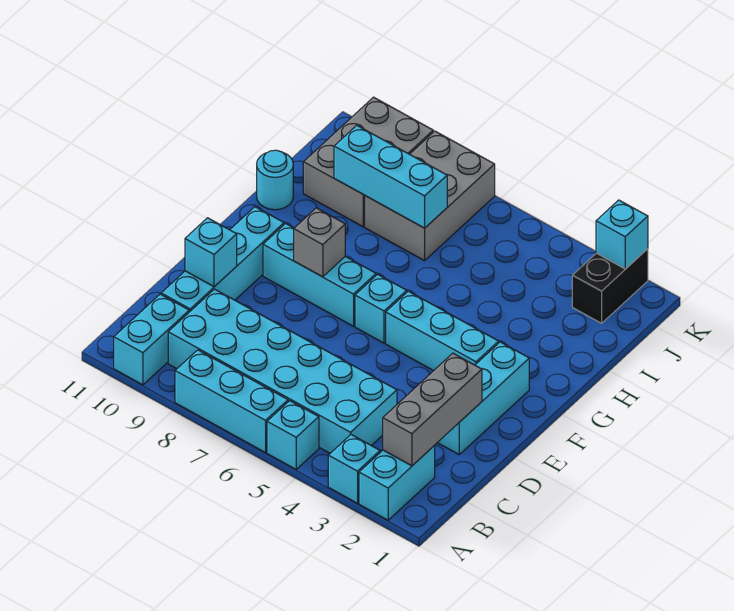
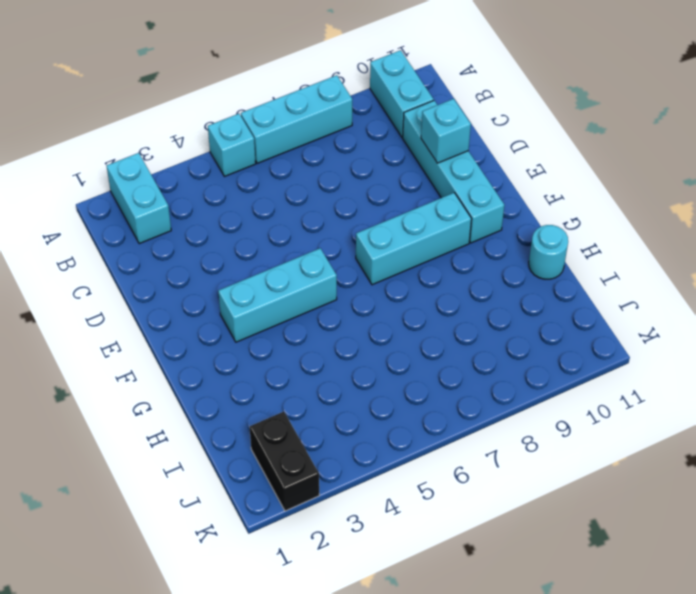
none -> cyan brick A3 level 1
none -> cyan brick B4:C9 level 1
none -> cyan brick D2:F2 level 1

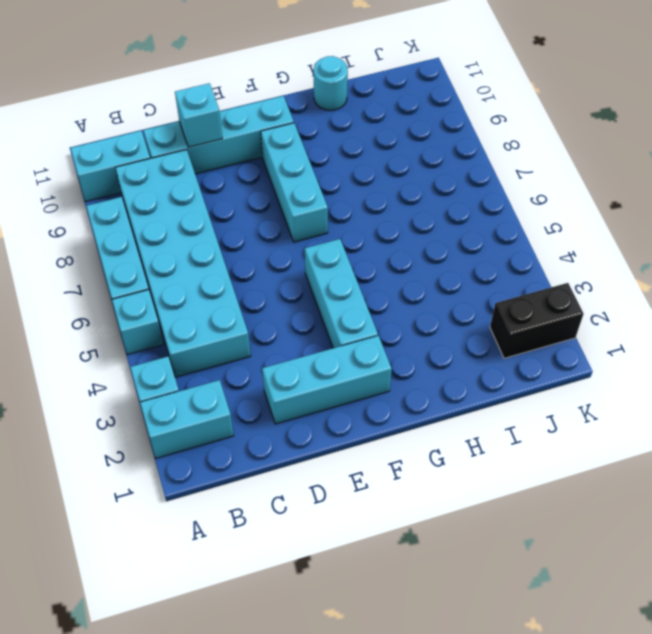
none -> cyan brick F6 level 1
none -> grey brick I7:K8 level 1
none -> grey brick I9:K10 level 1

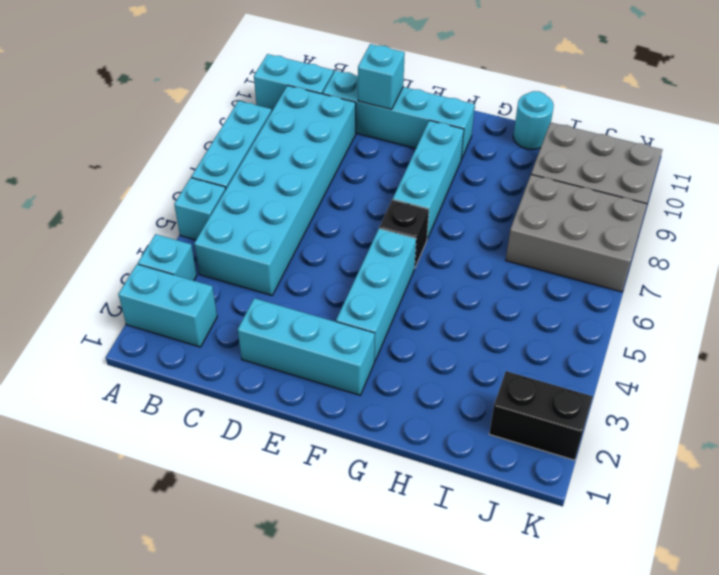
black brick F6 level 1 -> cyan brick F6 level 1
none -> grey brick B2:D2 level 2
none -> grey brick F8 level 2
none -> cyan brick I7:I9 level 2

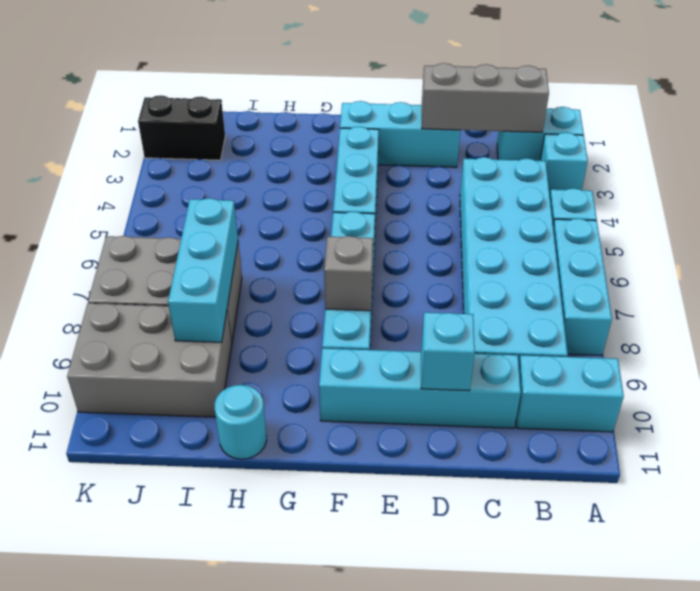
none -> cyan brick K2 level 2

